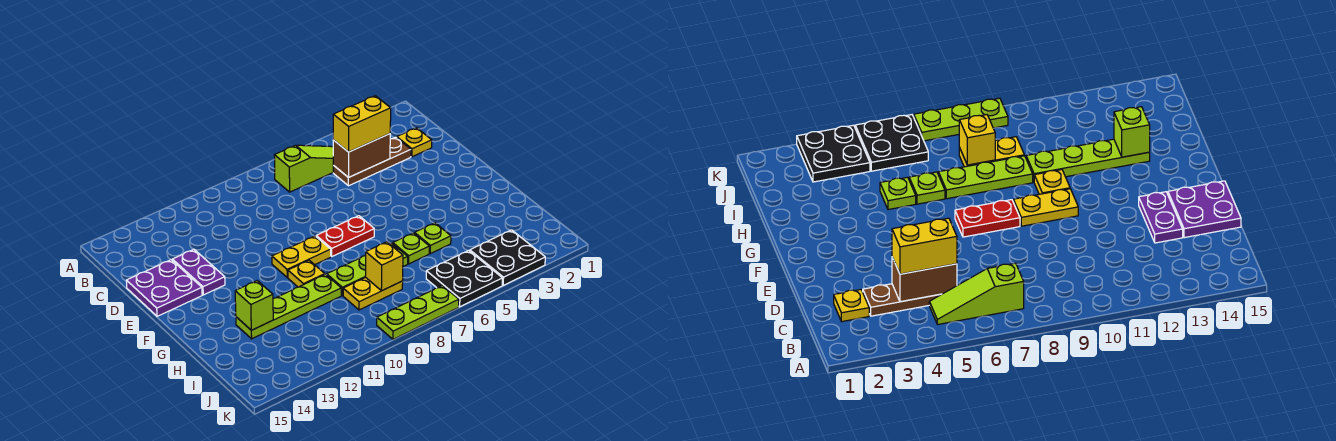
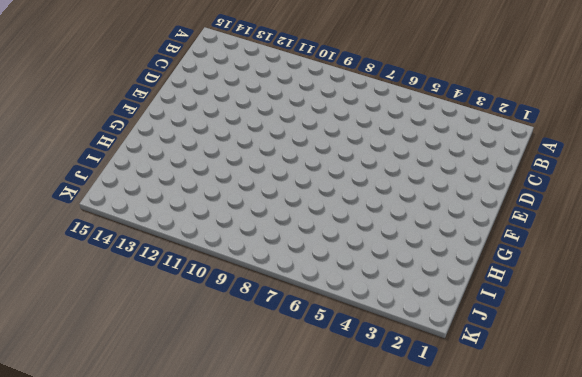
none -> lime slope B5:B7 level 1 top 7
none -> yellow plate C2 level 1
none -> brown plate C3:C5 level 1

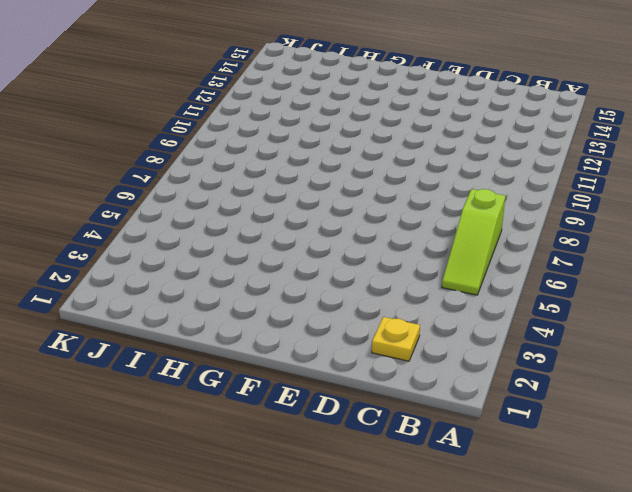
none -> brown plate C3:C5 level 1
none -> purple plate D13:E13 level 1
none -> purple plate D14:E15 level 1

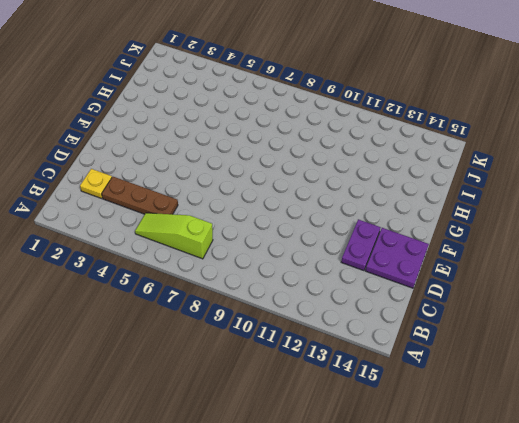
none -> red plate F7:F8 level 1
none -> yellow plate F9:F10 level 1
none -> yellow plate G10 level 1

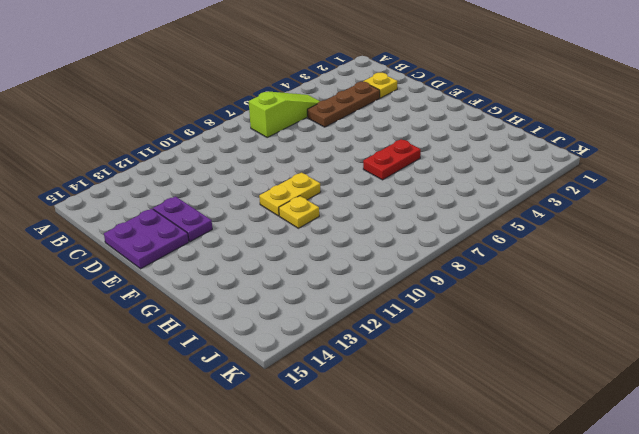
red plate G5:G6 level 1 -> red plate F7:F8 level 1
none -> lime plate H5 level 1
none -> lime plate H6 level 1
none -> lime plate H7:H9 level 1

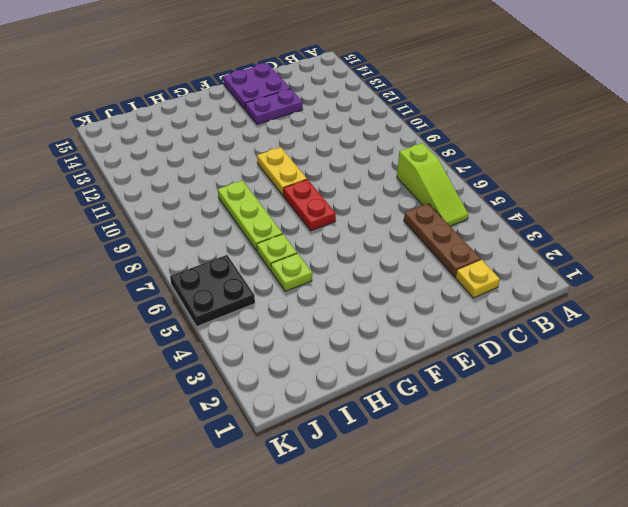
none -> yellow plate G10 level 1
none -> lime plate H10:H13 level 1
none -> yellow plate I8:I9 level 1

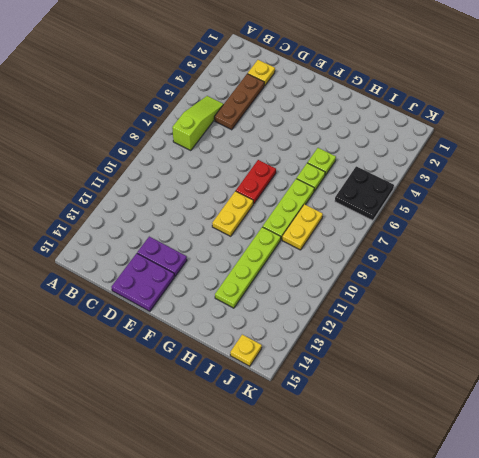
yellow plate J15 level 1 -> yellow plate G10 level 1
none -> black plate J3:K4 level 1
none -> lime plate K7:K9 level 1
none -> brown brick C4:C5 level 2

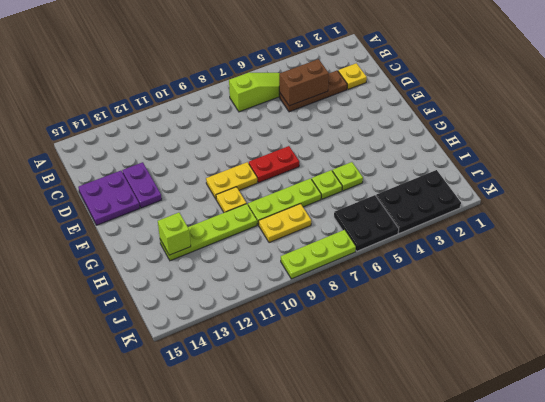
black plate J2:K4 level 1 -> black plate J3:K4 level 1
none -> yellow brick I8 level 2
none -> yellow brick C4:C5 level 3

